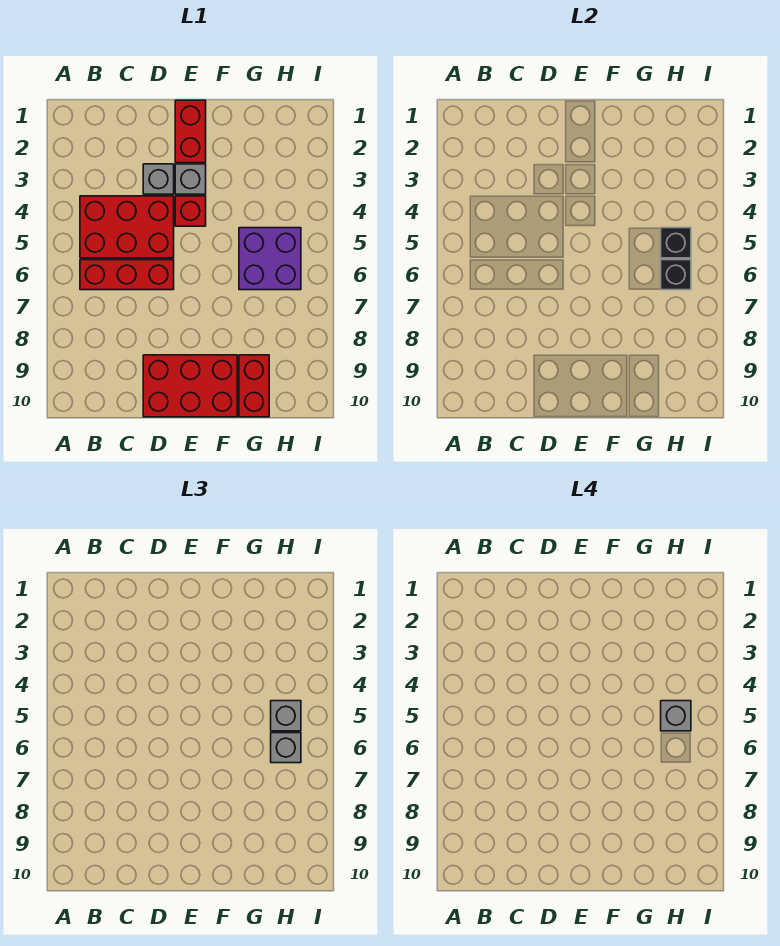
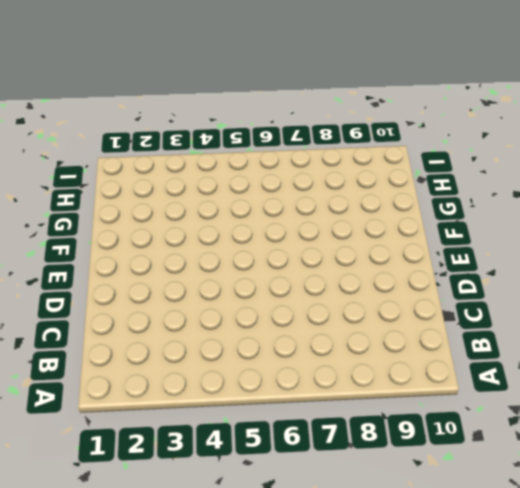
none -> red brick B4:D5 level 1
none -> red brick B6:D6 level 1
none -> grey brick D3 level 1

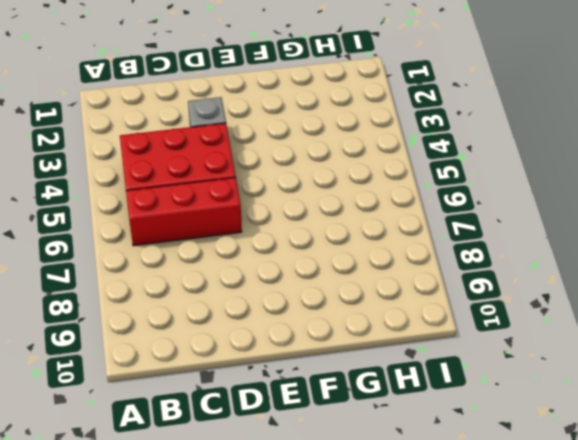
none -> red brick D9:F10 level 1
none -> red brick E1:E2 level 1
none -> grey brick E3 level 1

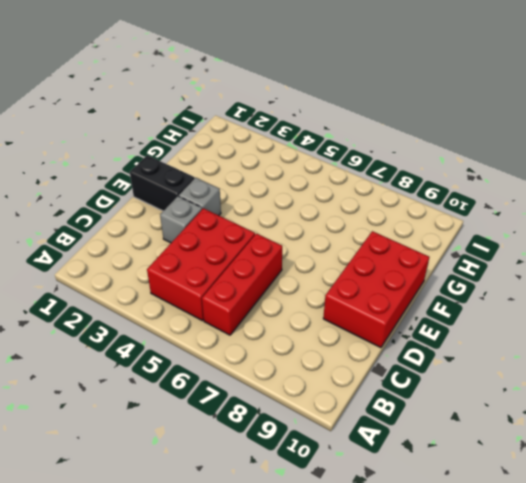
black brick E1:E2 level 1 -> red brick E1:E2 level 1
none -> red brick E4 level 1
none -> purple brick G5:H6 level 1
none -> red brick G9:G10 level 1

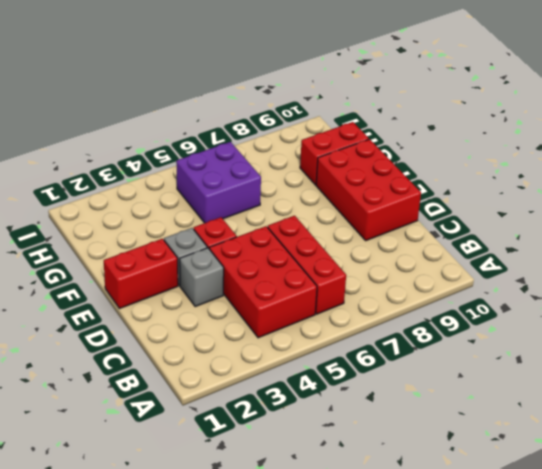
none -> black brick H5 level 2
none -> black brick H6 level 2
none -> grey brick H5 level 3

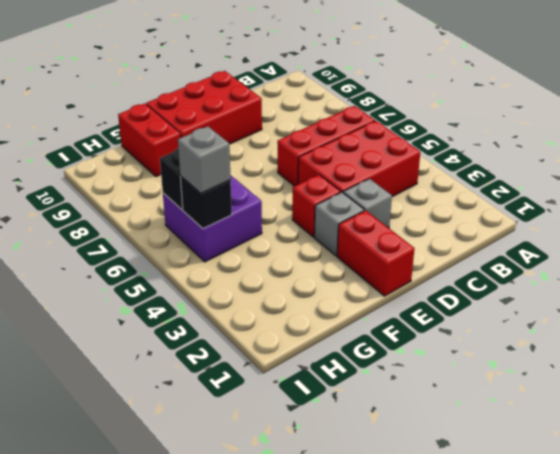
none -> grey brick H6 level 3
none -> grey brick H5 level 4

